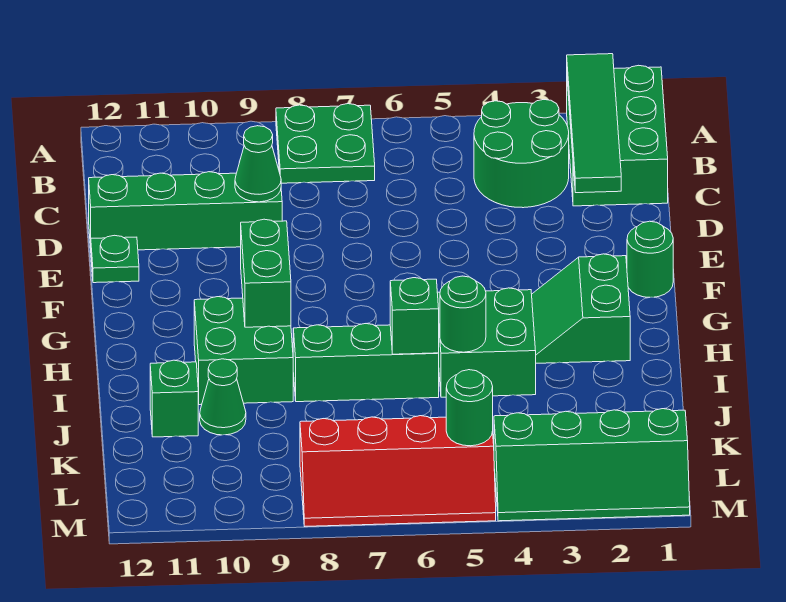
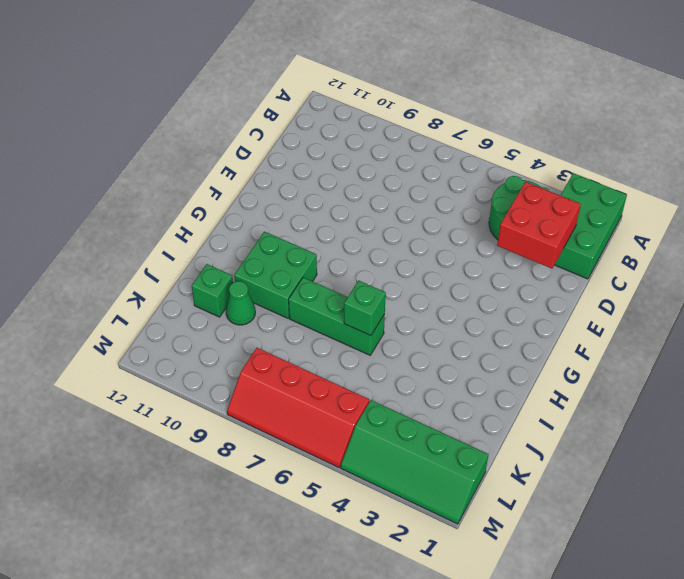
red brick C2:D3 level 2 -> green tile A2:D2 level 2
none -> green plate A7:B8 level 1
none -> green brick D9:D12 level 1
none -> green plate E12 level 1

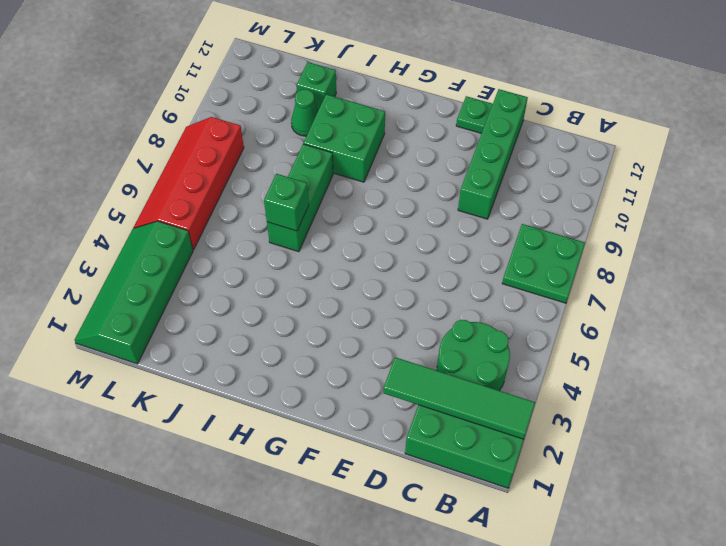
none -> green round brick F1 level 1
none -> green slope G2:H3 level 1 top 2
none -> green brick H4:I5 level 1

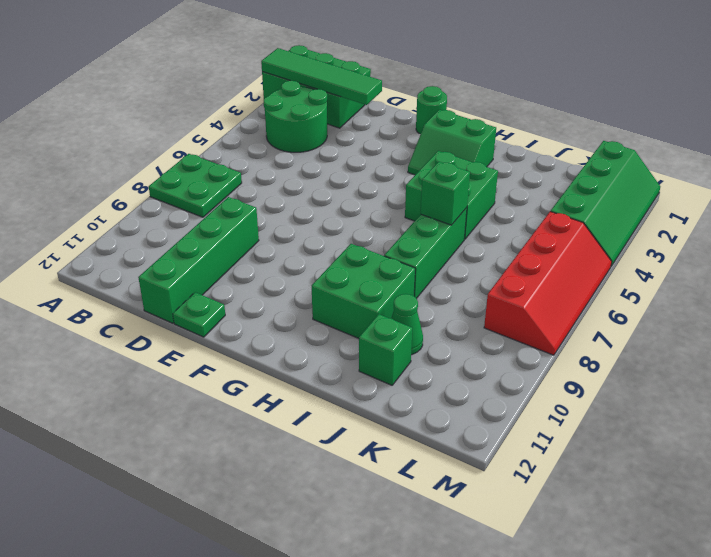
none -> green cone D9 level 2
none -> green brick G9:H9 level 2
none -> green round brick I5 level 2

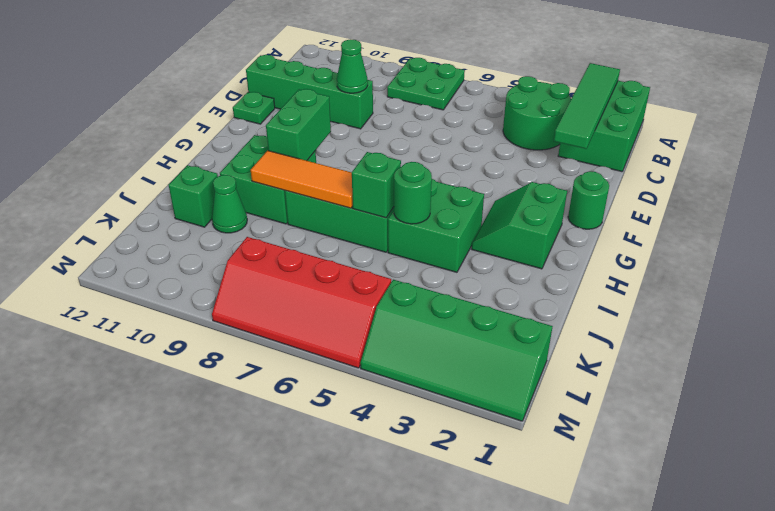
orange tile I7:I9 level 2 -> none
none -> green round brick L5 level 2

